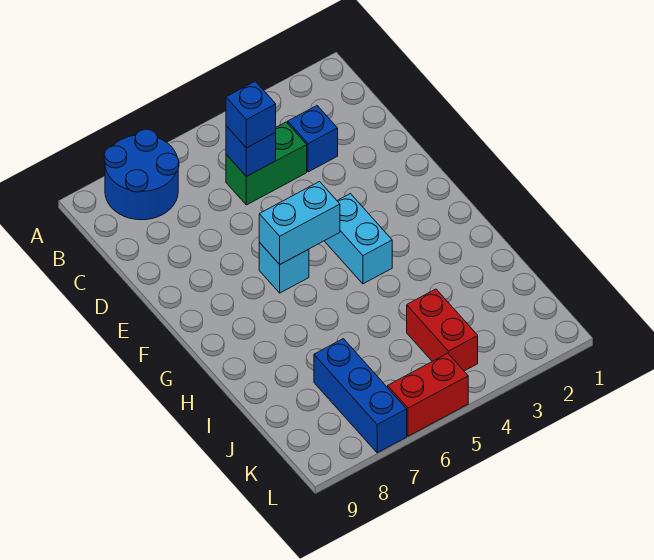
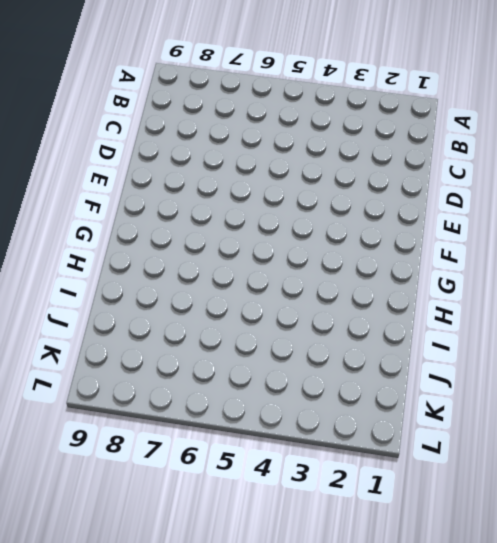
none -> blue round brick A7:B8 level 1
none -> blue brick C3 level 1

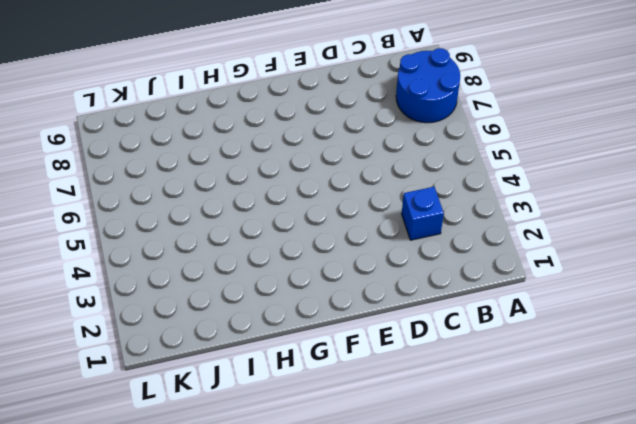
none -> green brick C4:C5 level 1
none -> cyan brick F4:G4 level 1

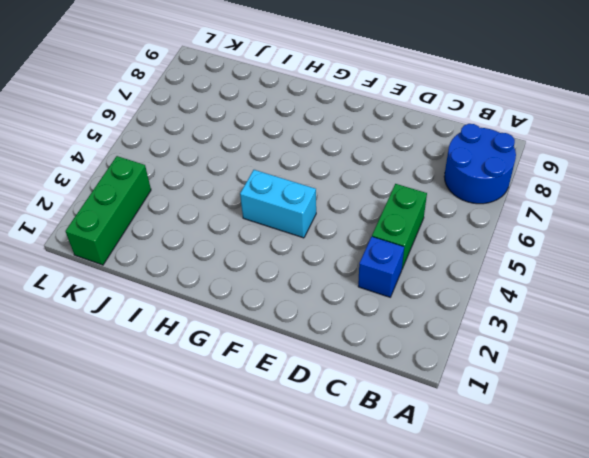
green brick K1:K3 level 1 -> none
none -> cyan brick F6 level 1
none -> red brick J4:K4 level 1

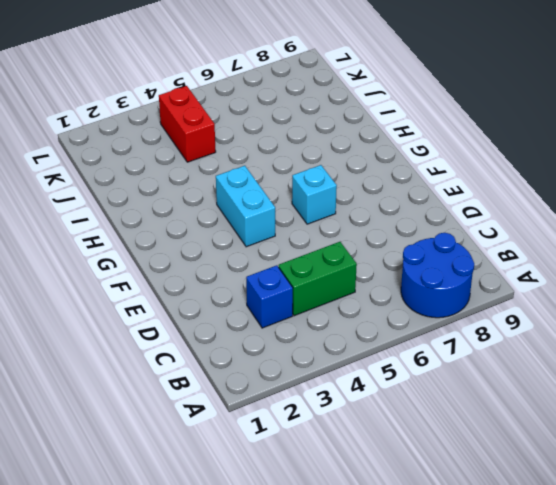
none -> blue brick J7:L7 level 1
none -> red brick L5:L6 level 1

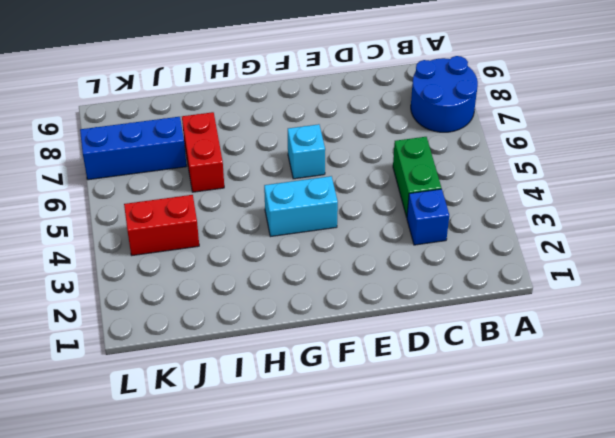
red brick I6:I7 level 1 -> red brick L5:L6 level 1
none -> blue brick C5 level 2
none -> cyan brick F5:F6 level 2

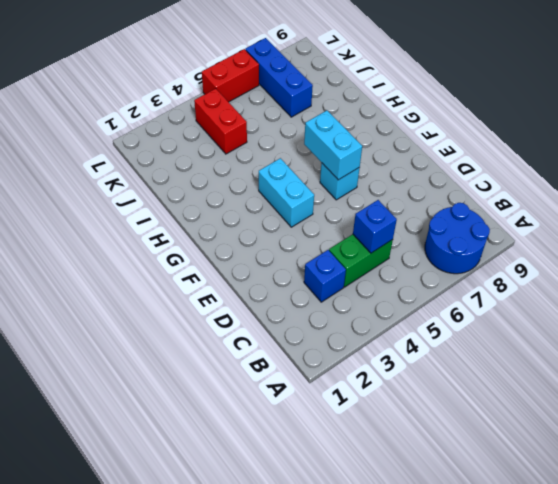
cyan brick F6:G6 level 2 -> cyan brick F5:F6 level 2
none -> blue brick C5 level 3

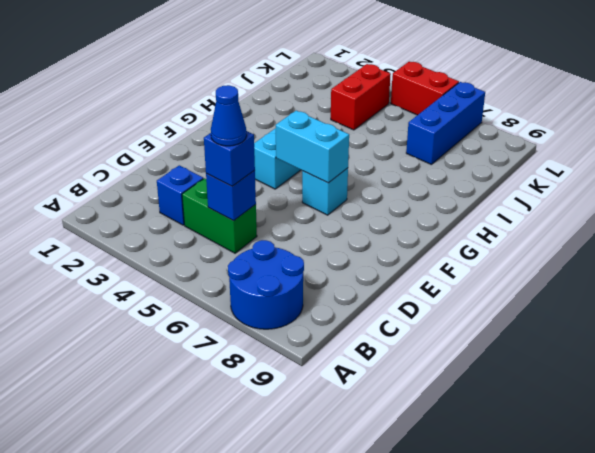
blue cone C5 level 4 -> none

